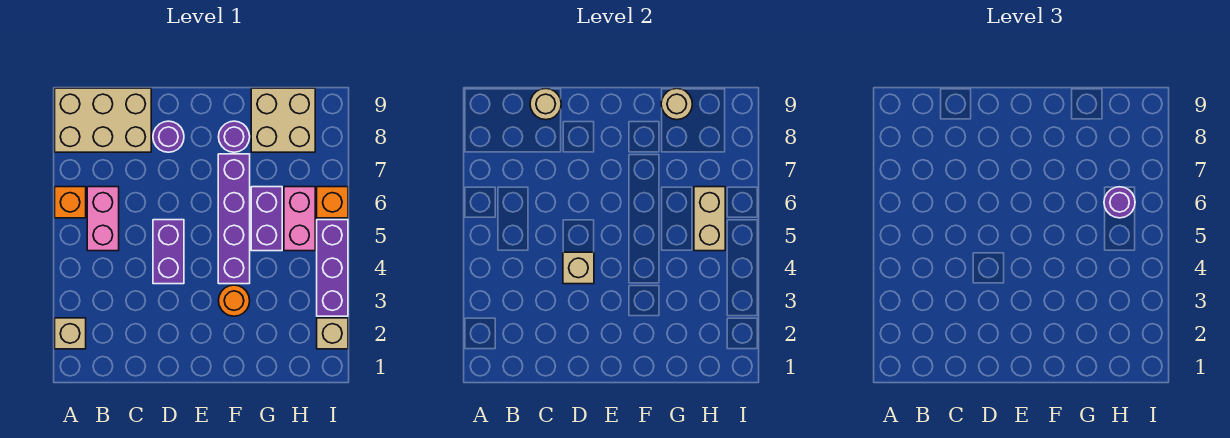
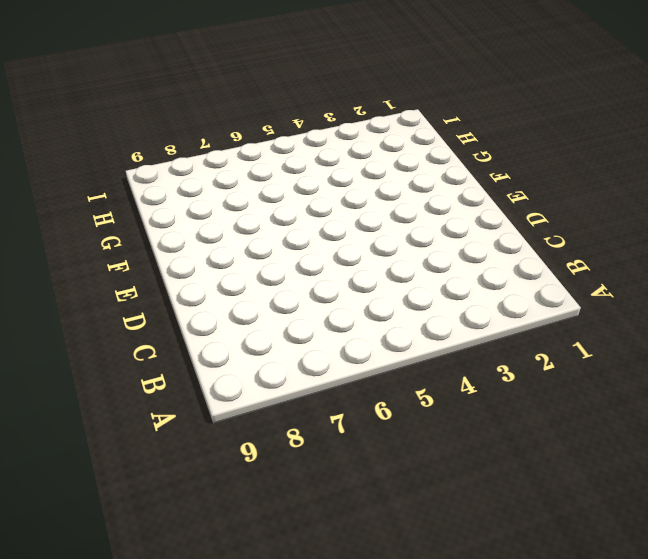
none -> tan brick A2 level 1
none -> orange brick A6 level 1
none -> tan brick A8:C9 level 1

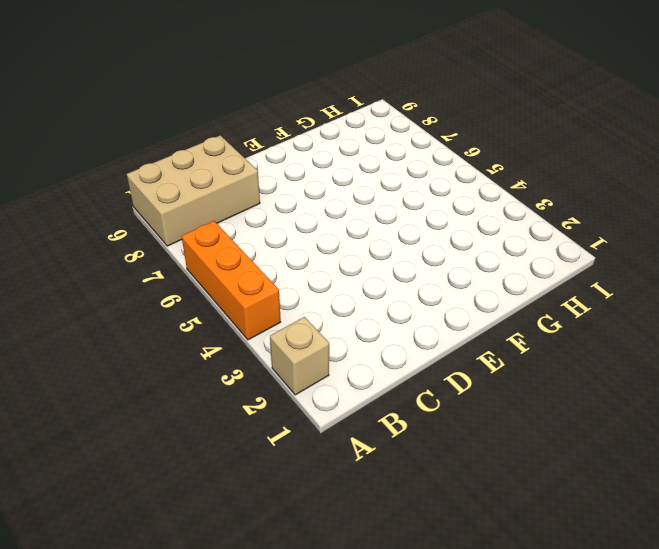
orange brick A4:A6 level 1 -> orange brick A6 level 1
none -> pink brick B5:B6 level 1
none -> purple brick D4:D5 level 1
none -> purple round brick D8 level 1

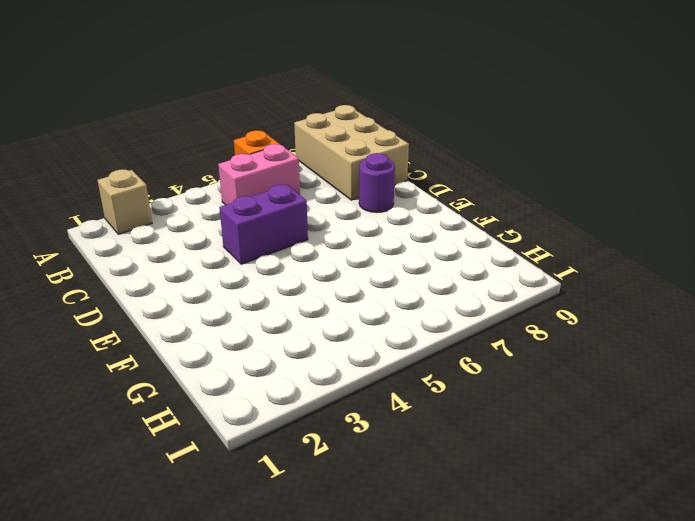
none -> orange round brick F3 level 1
none -> purple brick F4:F7 level 1
none -> purple round brick F8 level 1

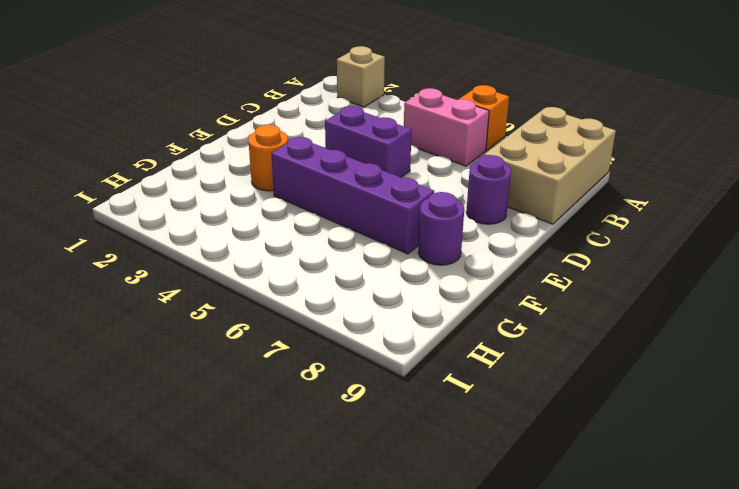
none -> purple brick G5:G6 level 1
none -> tan brick G8:H9 level 1
none -> pink brick H5:H6 level 1

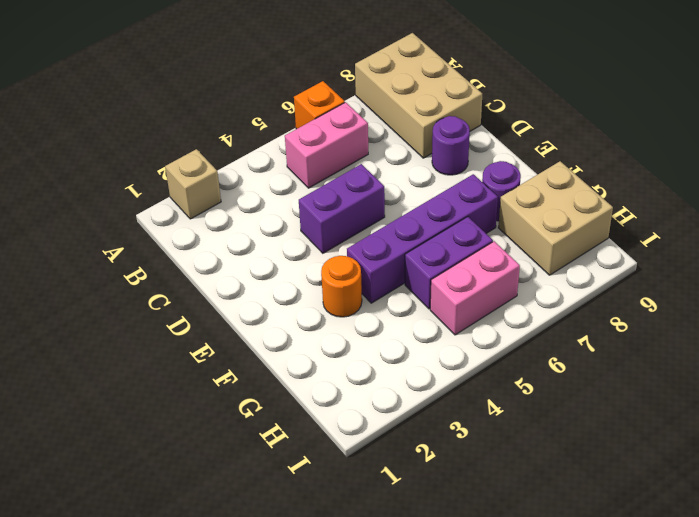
none -> tan brick I2 level 1
none -> purple brick I3:I5 level 1
none -> orange brick I6 level 1

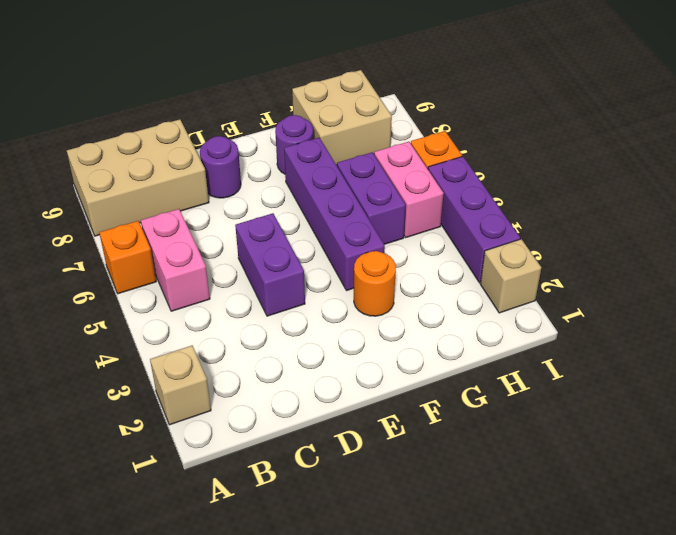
none -> tan round brick C9 level 2
none -> tan brick D4 level 2
none -> tan round brick G9 level 2

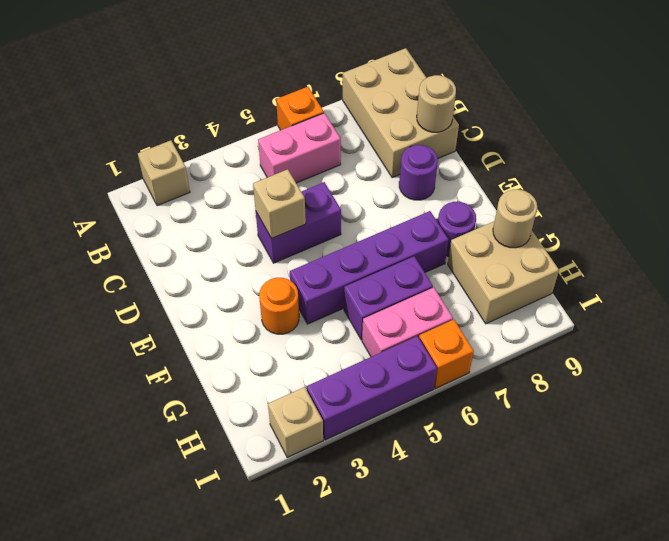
none -> tan brick H5:H6 level 2
none -> purple round brick H6 level 3

